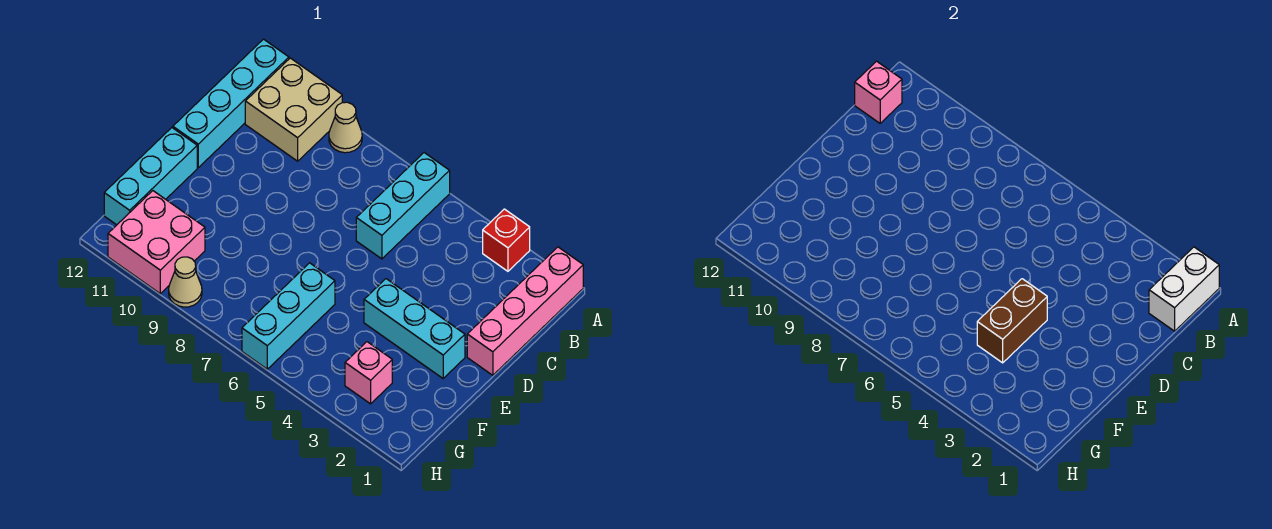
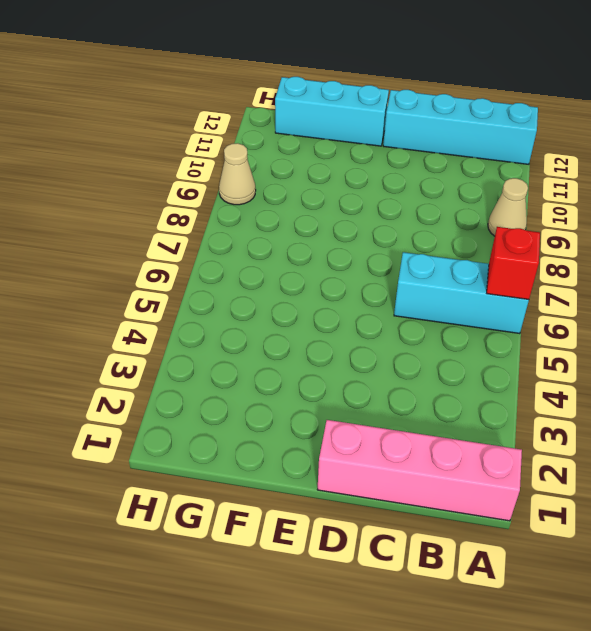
red brick A6 level 2 -> red brick A3 level 1
none -> tan brick A10:B11 level 1
none -> cyan brick E2:E4 level 1
none -> cyan brick F6:H6 level 1

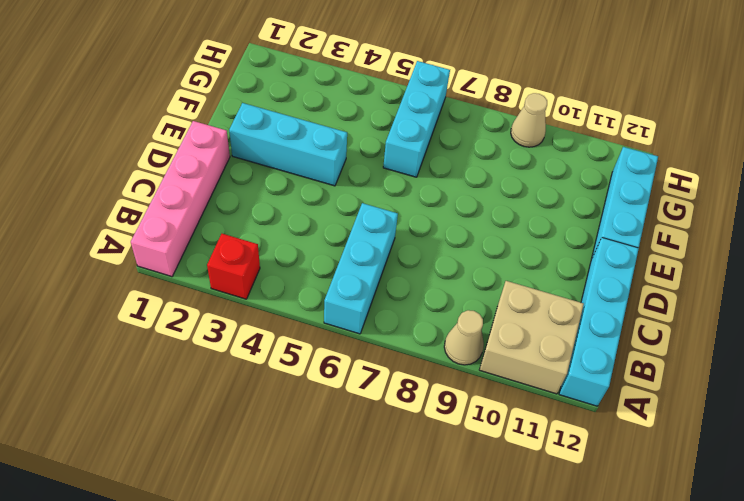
none -> pink brick G3 level 1
none -> pink brick G10:H11 level 1
none -> white brick A1:B1 level 2

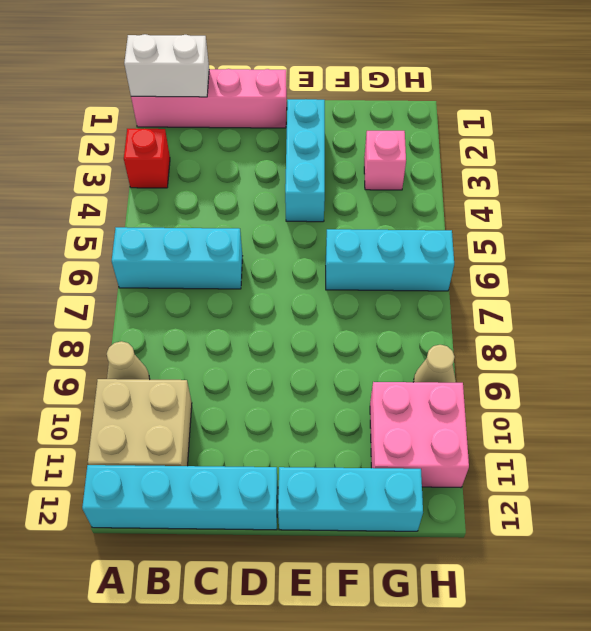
none -> pink brick B12 level 2
none -> brown brick E4:F4 level 2

